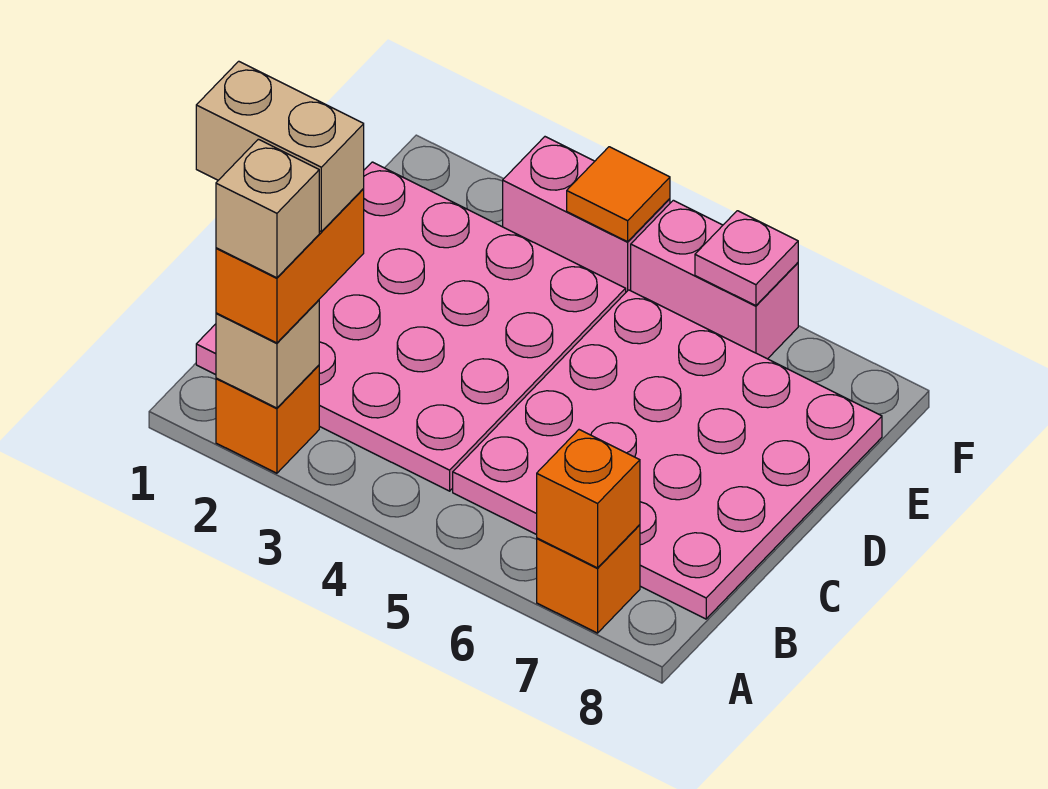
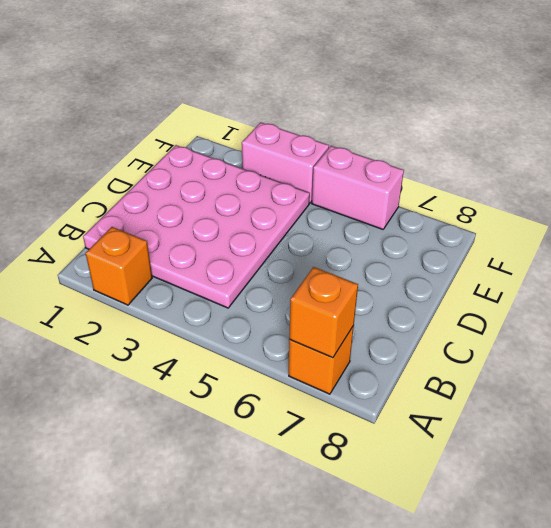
none -> pink plate B5:E8 level 1
none -> tan brick A2 level 2
none -> orange tile F4 level 2

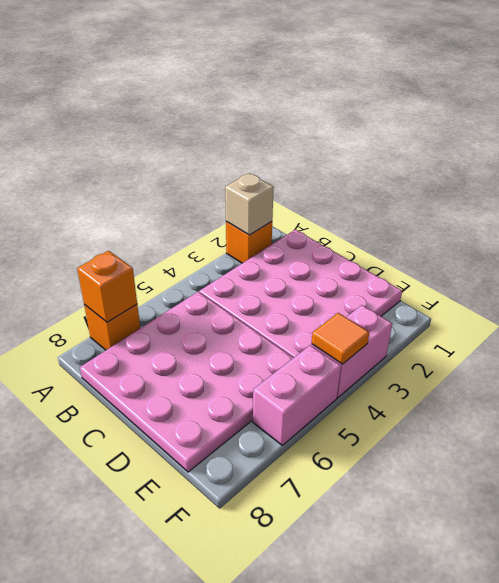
none -> pink plate F6 level 2
none -> orange brick A2:B2 level 3
none -> tan brick A2 level 4

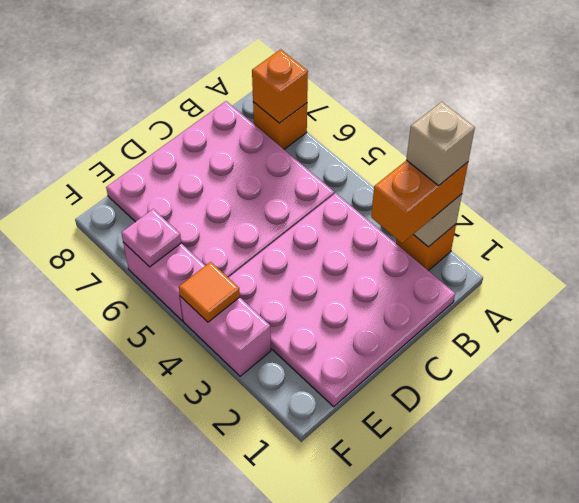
none -> tan brick B1:B2 level 4

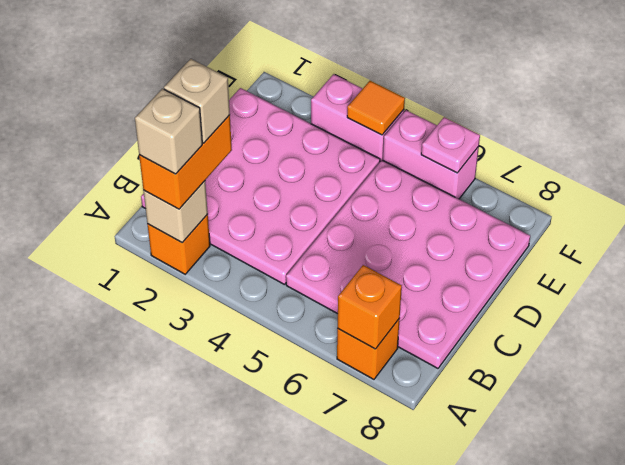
tan brick B2 level 4 -> tan brick B1:B2 level 4

